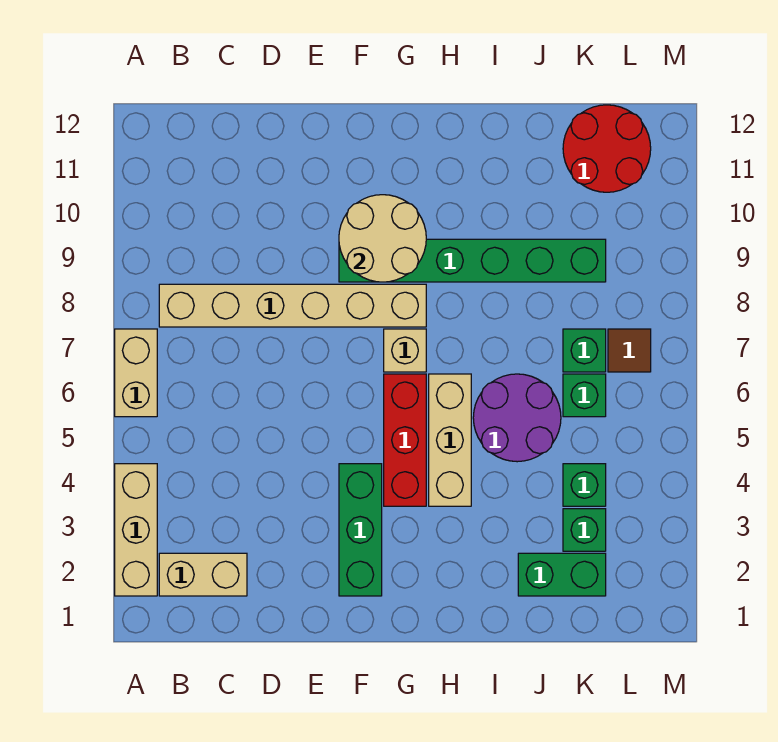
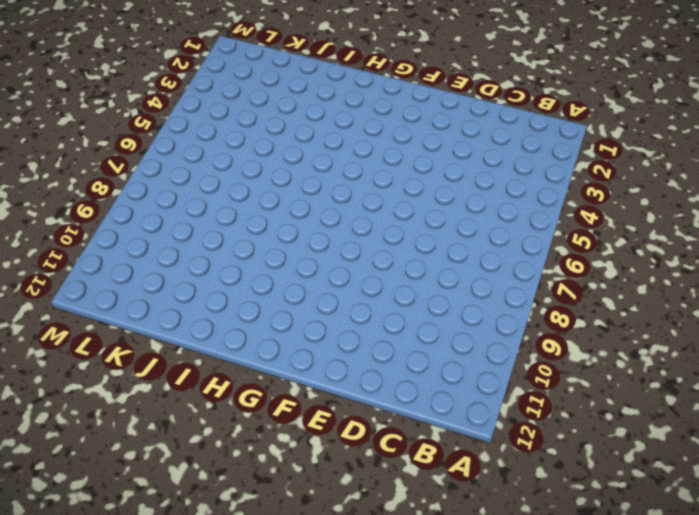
none -> tan brick A2:A4 level 1
none -> tan brick A6:A7 level 1
none -> tan brick B2:C2 level 1

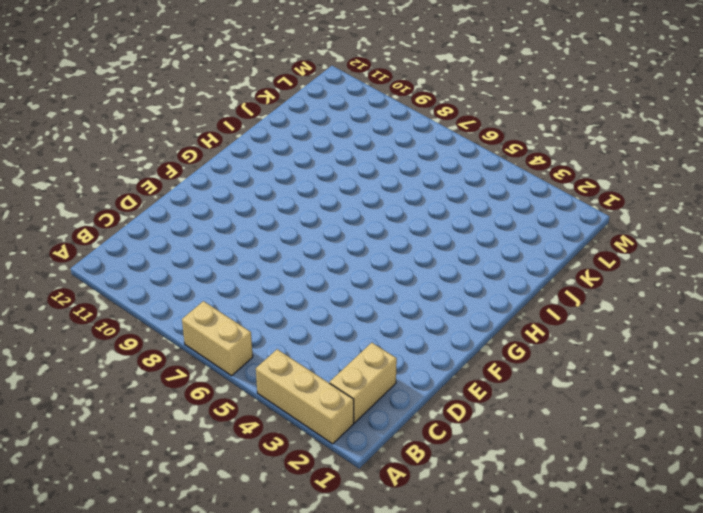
none -> tan brick B8:G8 level 1
none -> green brick F2:F4 level 1
none -> green brick F9:K9 level 1

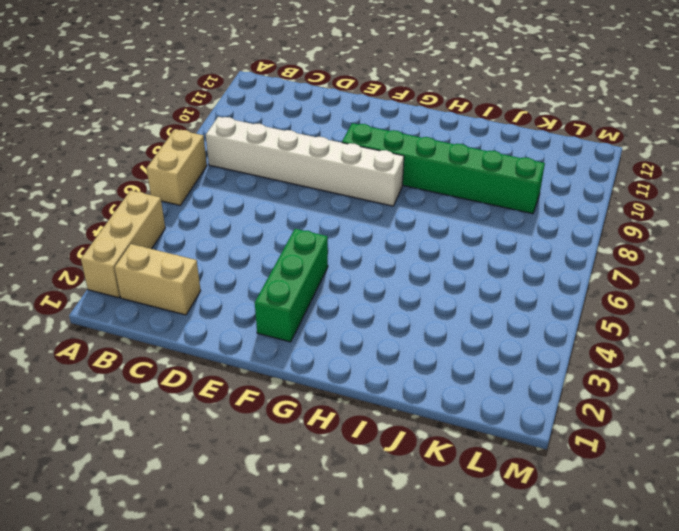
white brick B8:G8 level 1 -> tan brick B8:G8 level 1
none -> red brick G4:G6 level 1
none -> tan brick G7 level 1
none -> tan brick H4:H6 level 1

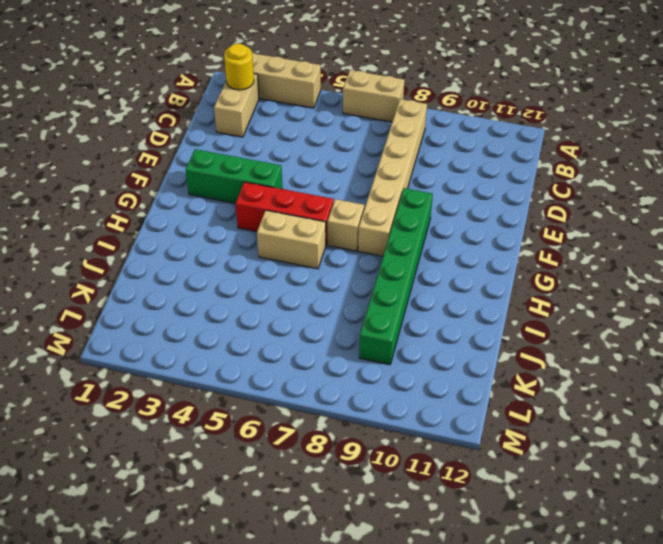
yellow round brick B2 level 2 -> none
tan brick H5:H6 level 1 -> tan brick H4:H6 level 1
none -> purple round brick I5:J6 level 1
none -> green brick J2:K2 level 1
none -> green brick K3 level 1

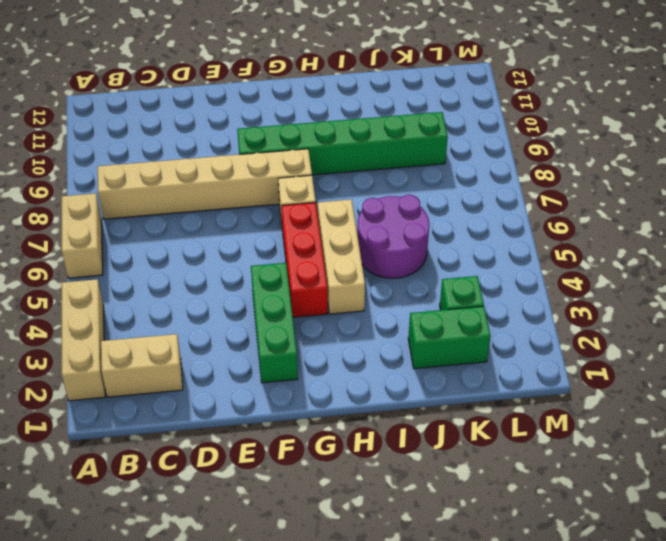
none -> green brick K4 level 1
none -> green brick K6 level 1
none -> green brick K7 level 1

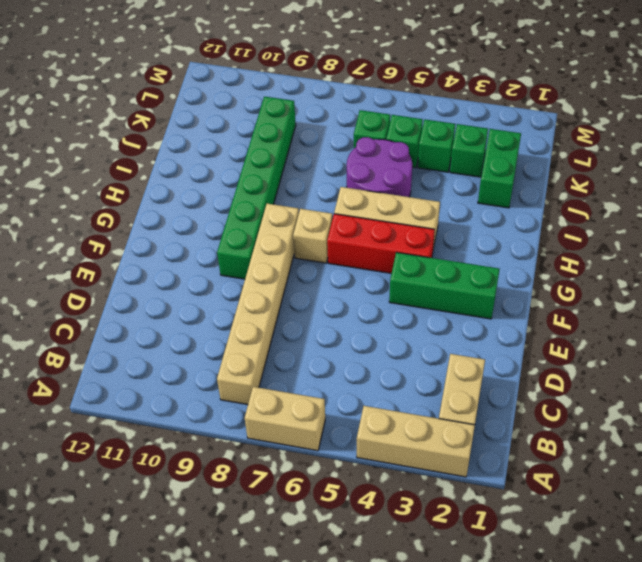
green brick K5 level 1 -> green brick K7 level 1
none -> red round brick K11:L12 level 1
none -> brown tile L7 level 1
none -> tan round brick F9:G10 level 2

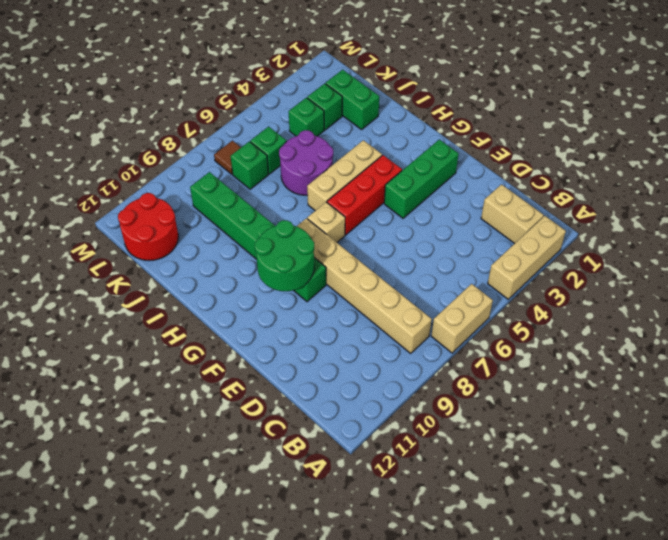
green round brick F9:G10 level 2 -> tan round brick F9:G10 level 2

